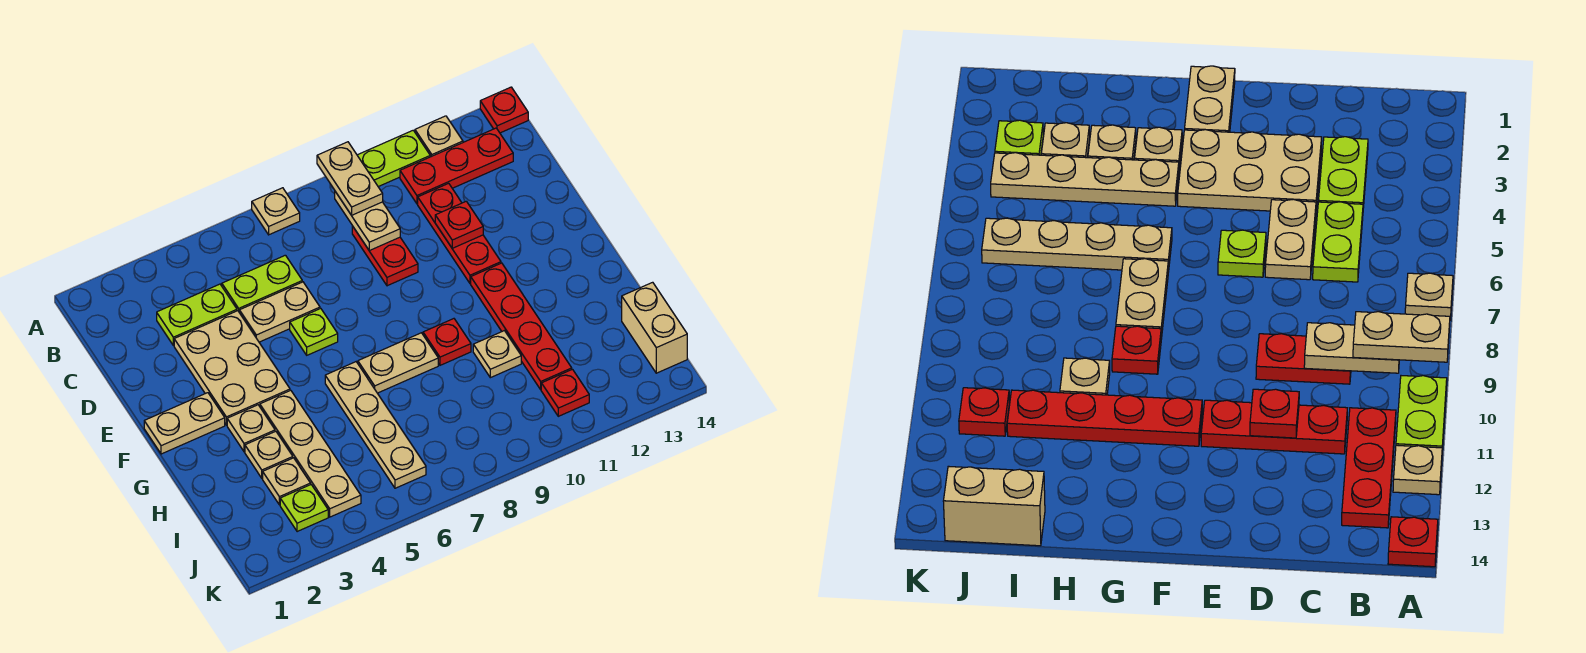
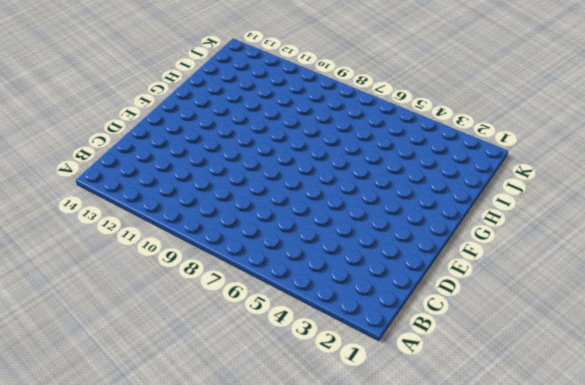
none -> tan plate A7 level 1
none -> lime plate A10:A11 level 1
none -> tan plate A12 level 1

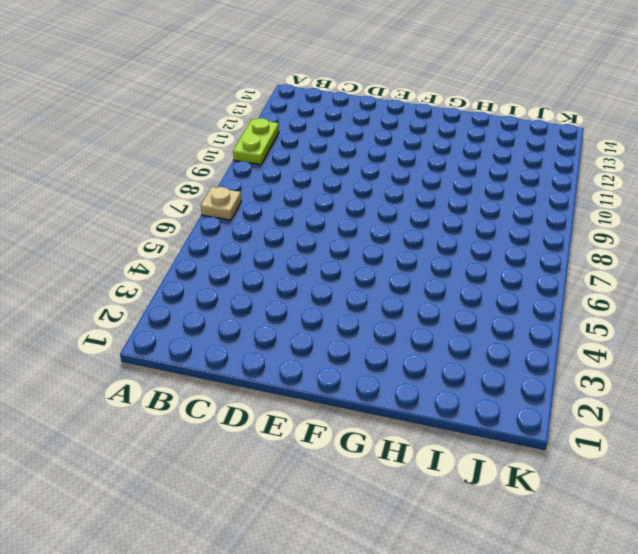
none -> tan plate A12 level 1
none -> red plate A14 level 1
none -> red plate B11:B13 level 1

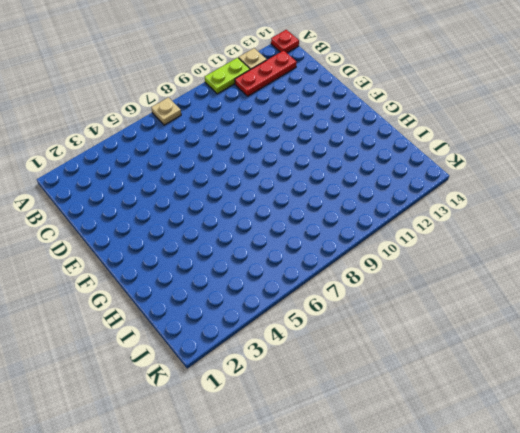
none -> lime plate C3:C4 level 1
none -> lime plate C5:C6 level 1
none -> red plate C9:D9 level 1

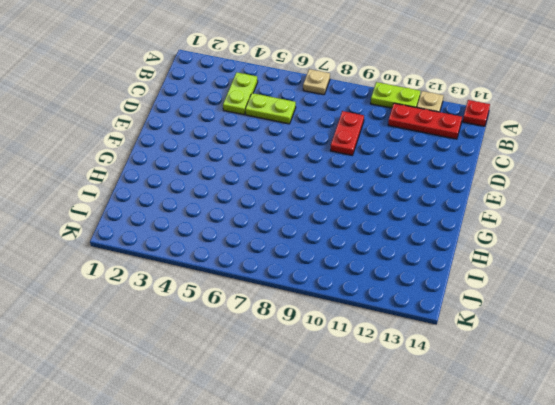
lime plate B4:C4 level 1 -> lime plate C3:C4 level 1
none -> red plate C11:E11 level 1
none -> tan plate D3:F4 level 1
none -> tan plate D5:D6 level 1

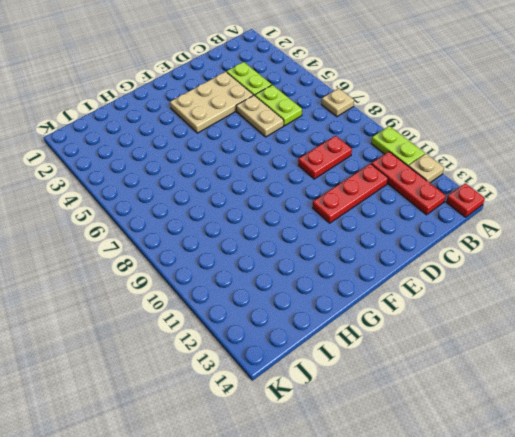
none -> lime plate E6 level 1
none -> tan plate F1:F2 level 1
none -> red plate F11:I11 level 1

